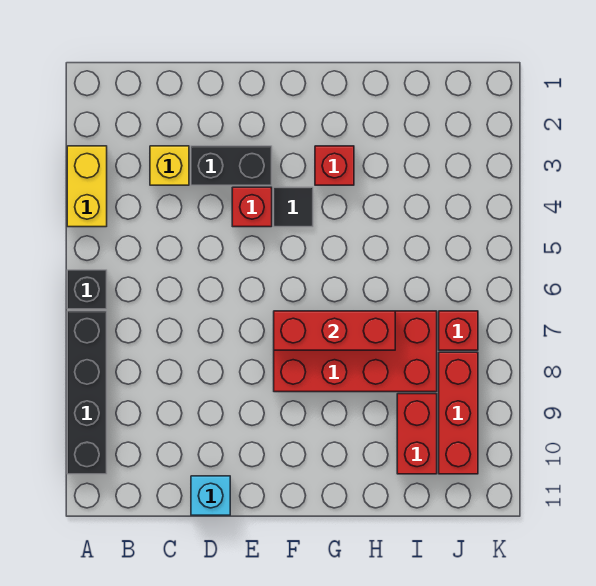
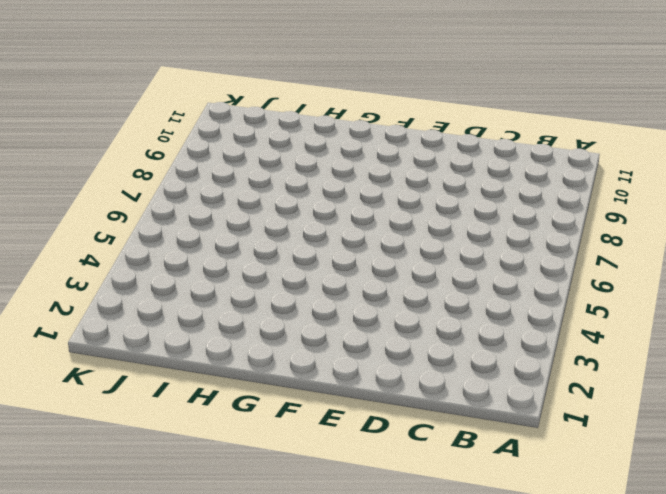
none -> yellow brick A3:A4 level 1
none -> black brick A6 level 1
none -> black brick A7:A10 level 1

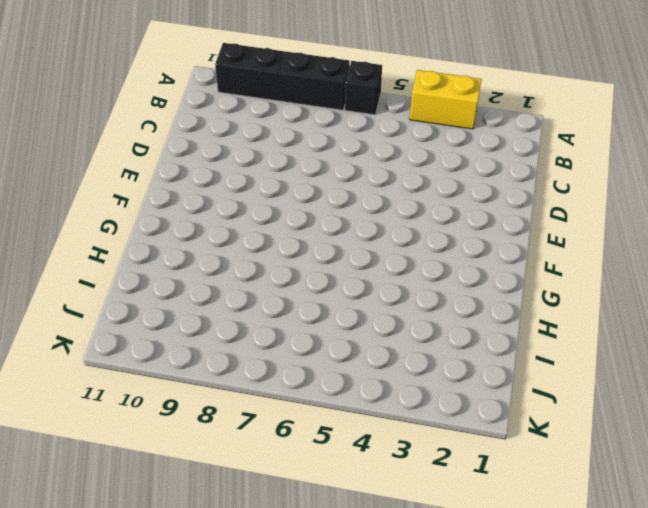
none -> yellow brick C3 level 1
none -> black brick D3:E3 level 1
none -> cyan brick D11 level 1

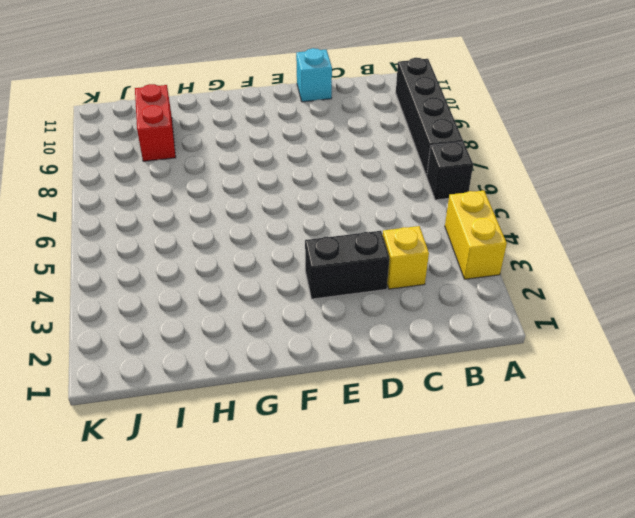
none -> red brick E4 level 1
none -> black tile F4 level 1
none -> red brick F7:I8 level 1

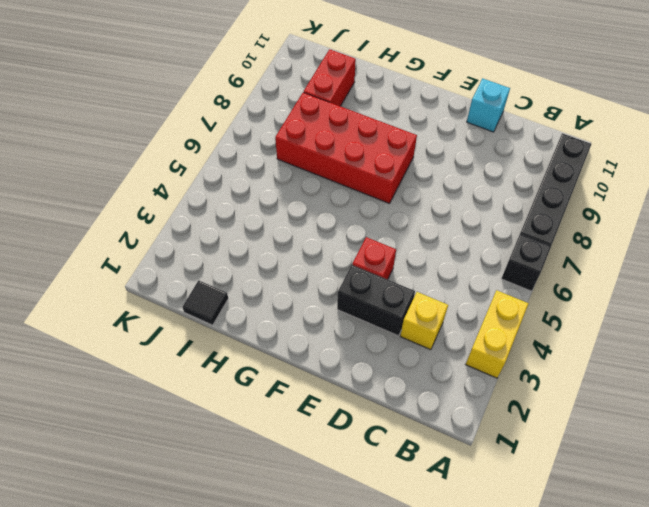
black tile I1 level 1 -> black tile F4 level 1
none -> red brick G3 level 1
none -> red brick J7 level 1
none -> red brick J8:J10 level 1

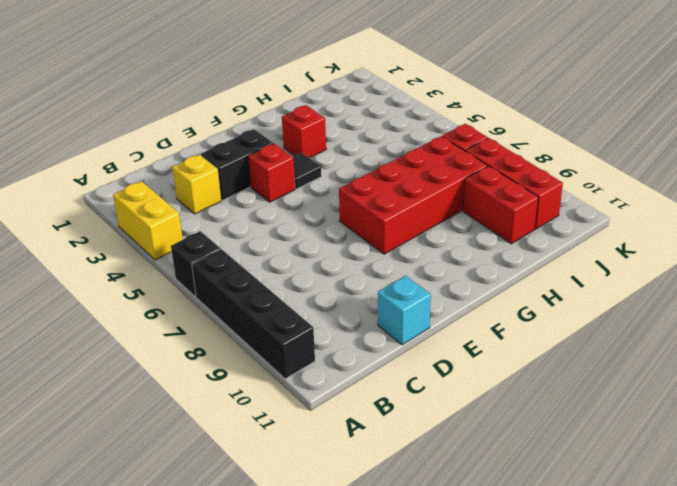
none -> red brick F7:H7 level 2

